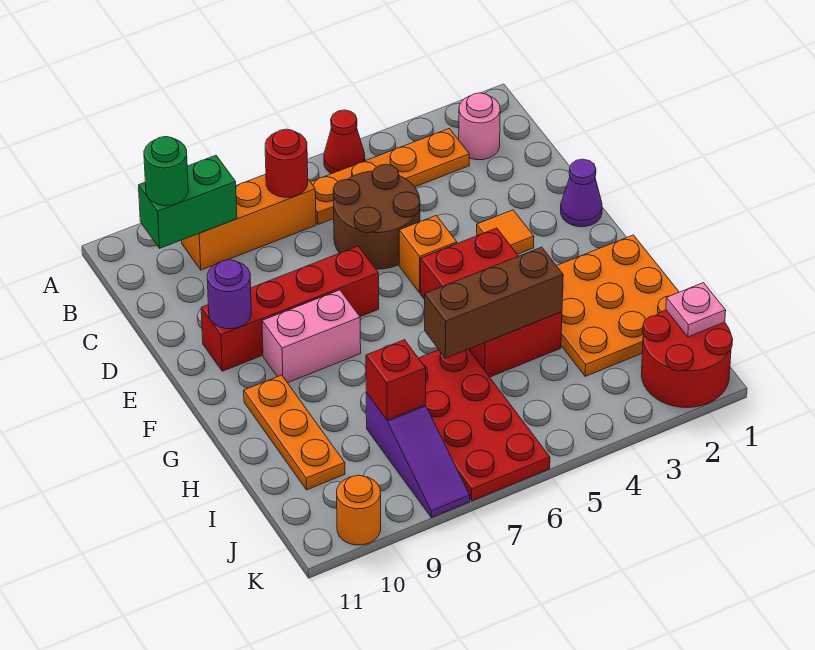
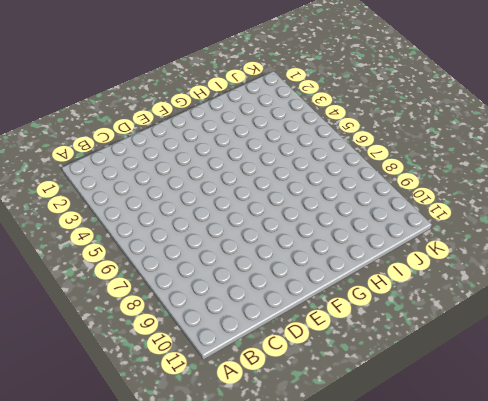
none -> red cone A5 level 1
none -> pink round brick B2 level 1
none -> orange plate B3:B6 level 1

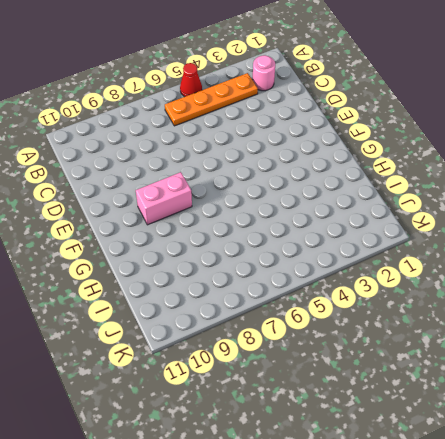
none -> orange brick B7:B9 level 1
none -> brown round brick C5:D6 level 1
none -> purple cone E1 level 1

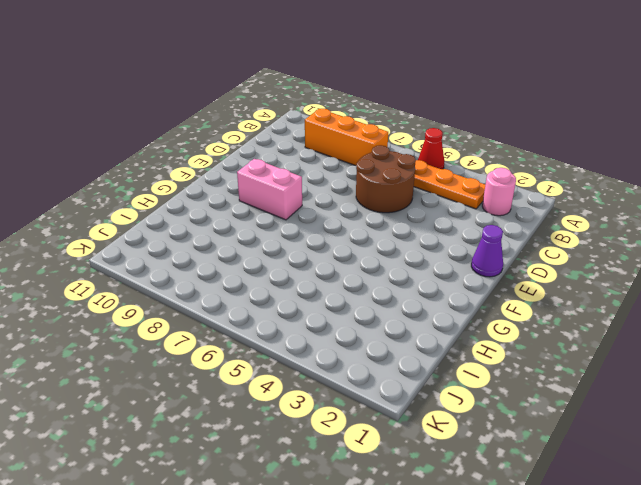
none -> orange tile E3 level 1
none -> orange brick E5 level 1
none -> red brick E7:E10 level 1

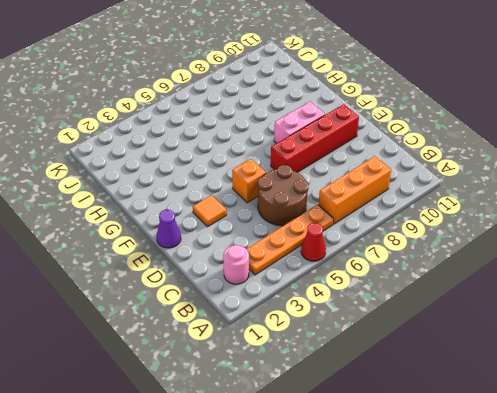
none -> red brick F4:H5 level 1
none -> orange plate G1:I3 level 1
none -> orange plate G10:I10 level 1

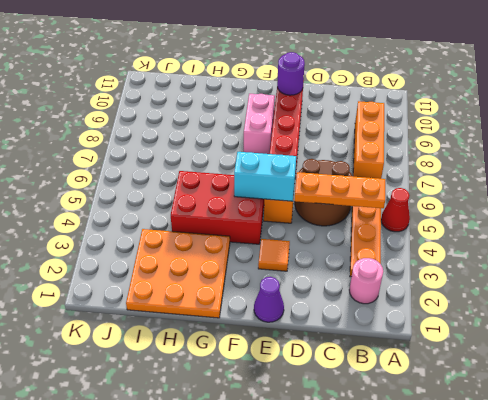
orange plate B5:D5 level 2 -> orange plate G10:I10 level 1
cyan brick E5:F5 level 2 -> none
none -> red plate H6:K7 level 1
none -> purple slope I8:K8 level 1 top I
none -> red round brick J1:K2 level 1

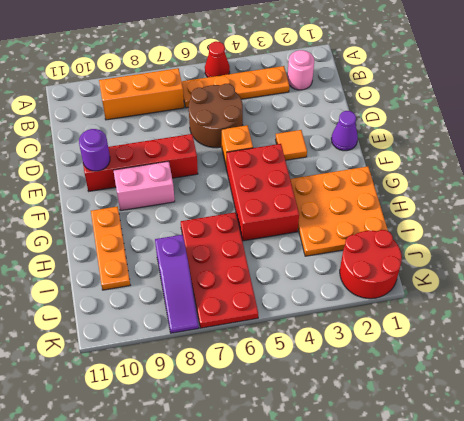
none -> orange round brick K10 level 1
none -> red round brick B7 level 2
none -> green brick B9:B10 level 2

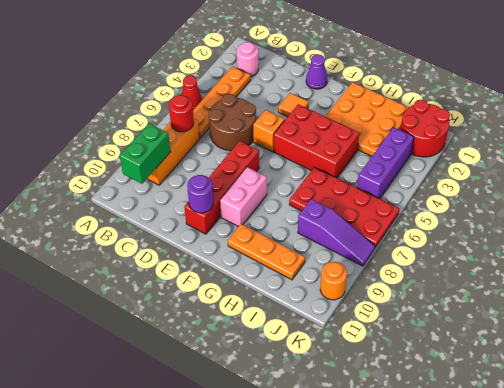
purple brick J3:J5 level 1 -> none
none -> brown brick H4:H6 level 2
none -> red brick I8 level 2
none -> pink plate J1 level 2

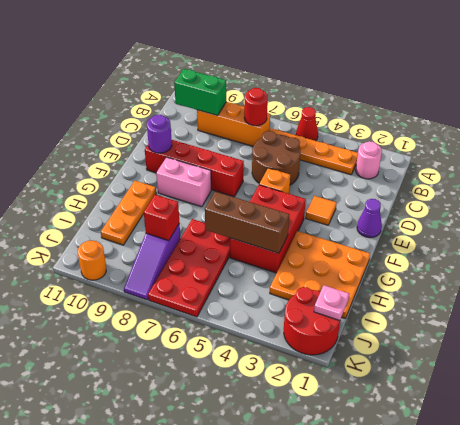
none -> green round brick B10 level 3

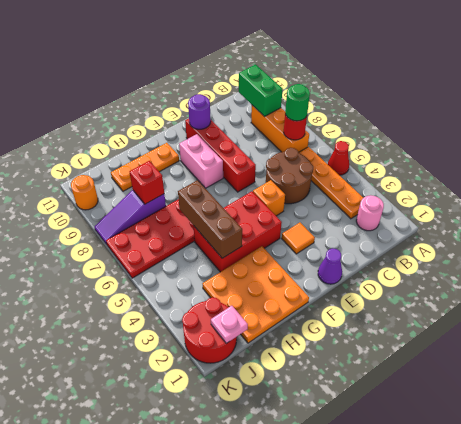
green round brick B7 level 3 -> green round brick B10 level 3

